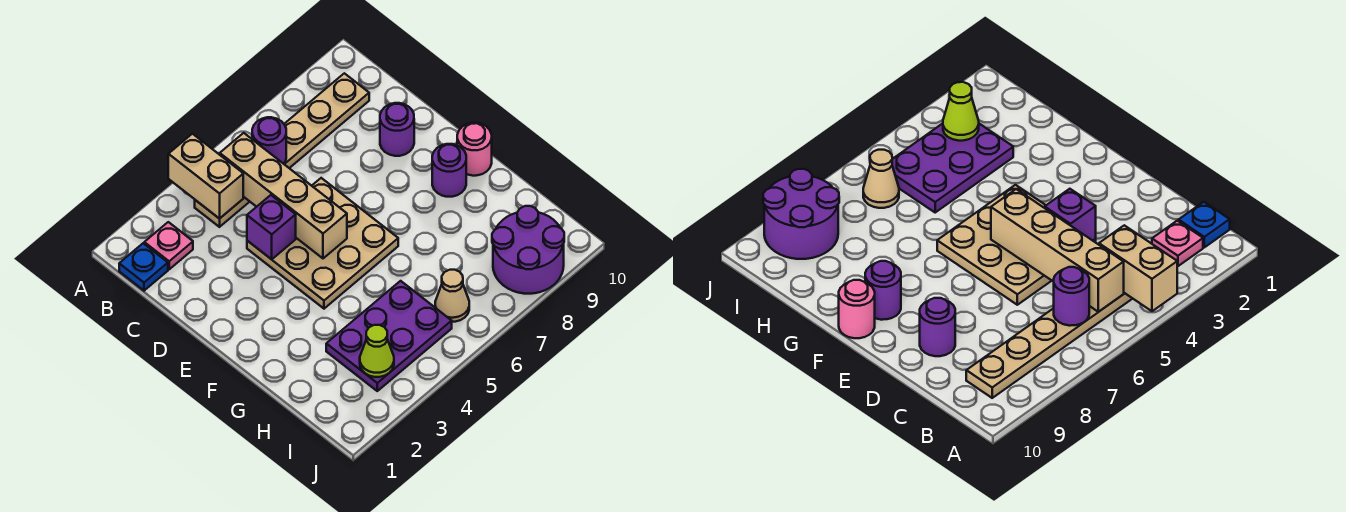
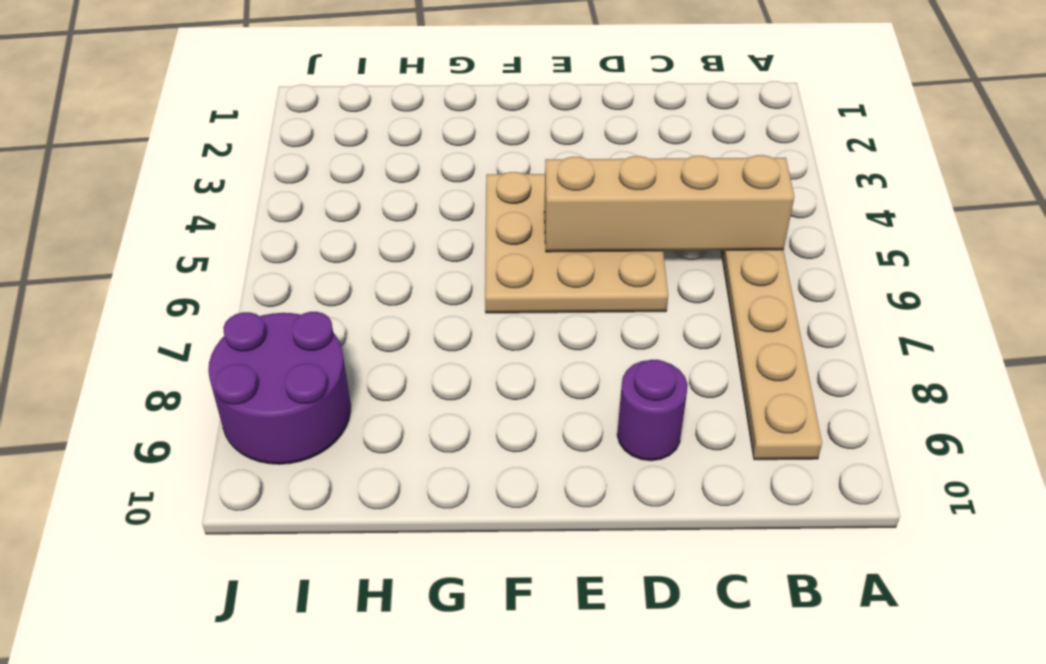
none -> blue plate B1 level 1
none -> pink plate B2 level 1
none -> purple round brick F9 level 1

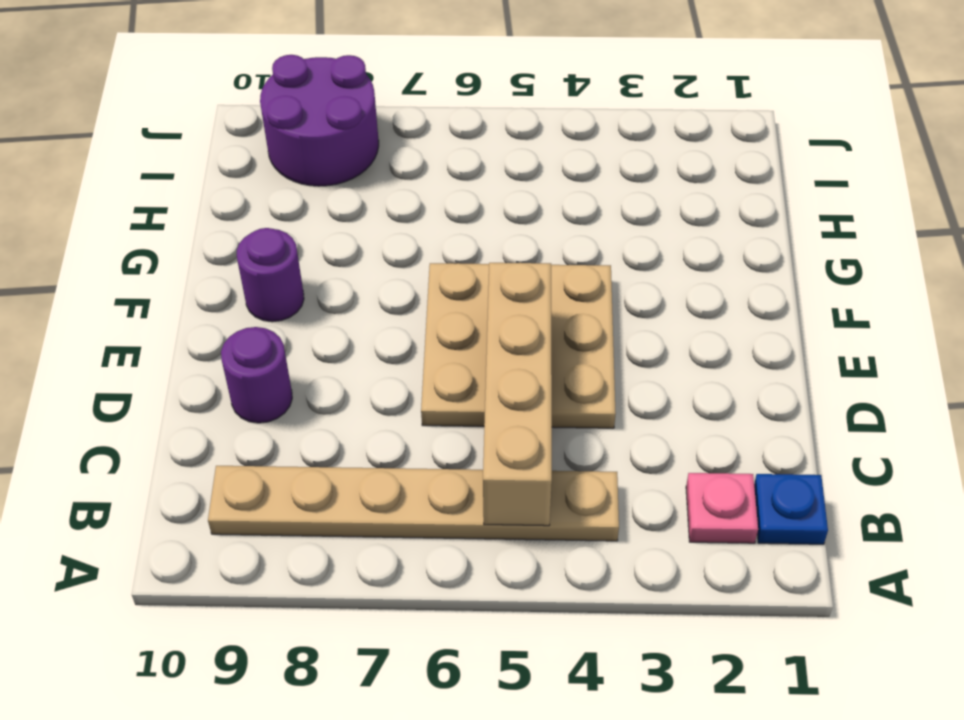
none -> pink round brick F10 level 1
none -> purple plate H3:I5 level 1
none -> tan cone I6 level 1

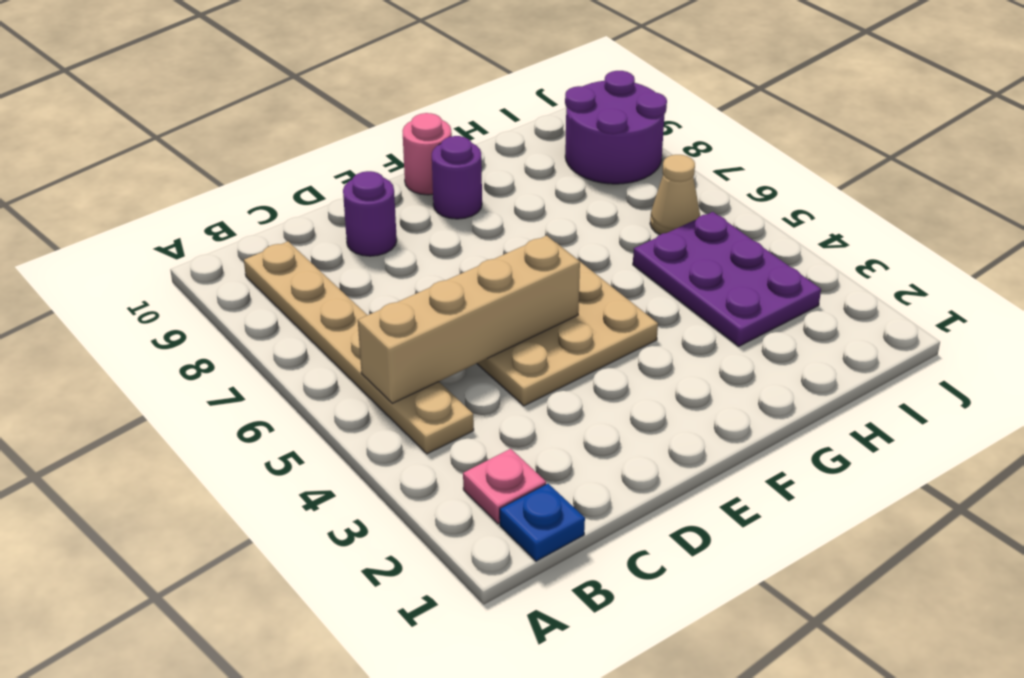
none -> tan brick A4:B4 level 2
none -> purple round brick B6 level 2
none -> purple brick D4 level 2

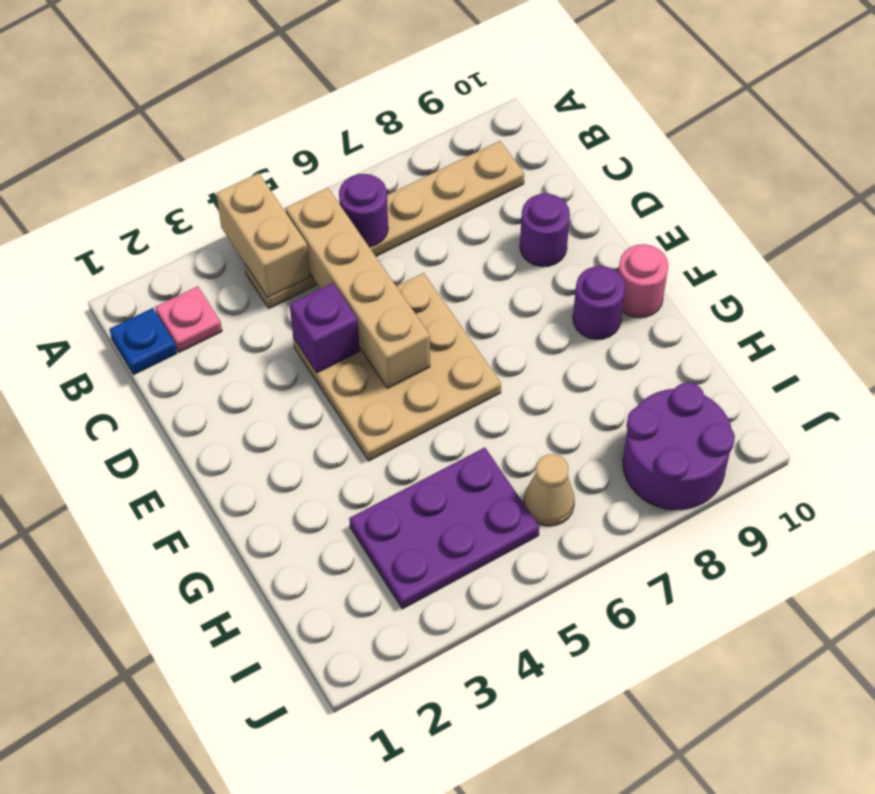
none -> lime cone I3 level 2

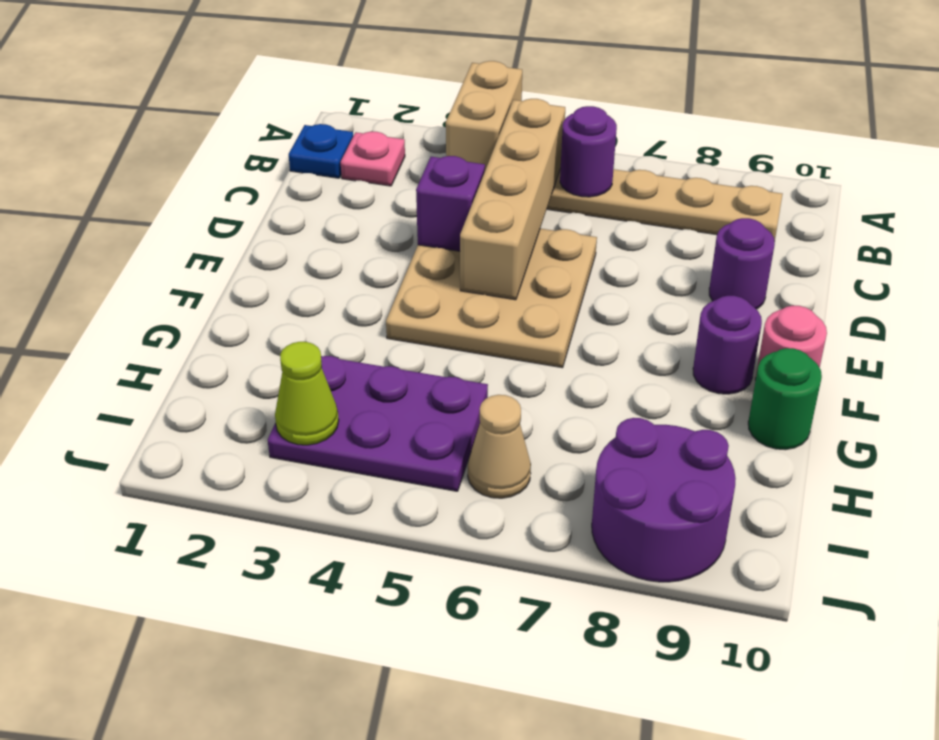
green round brick G10 level 1 -> none

